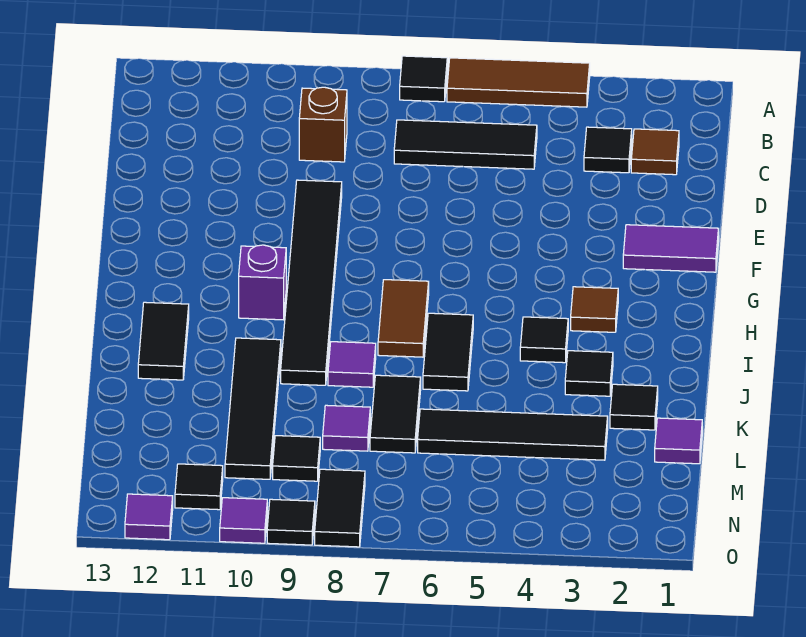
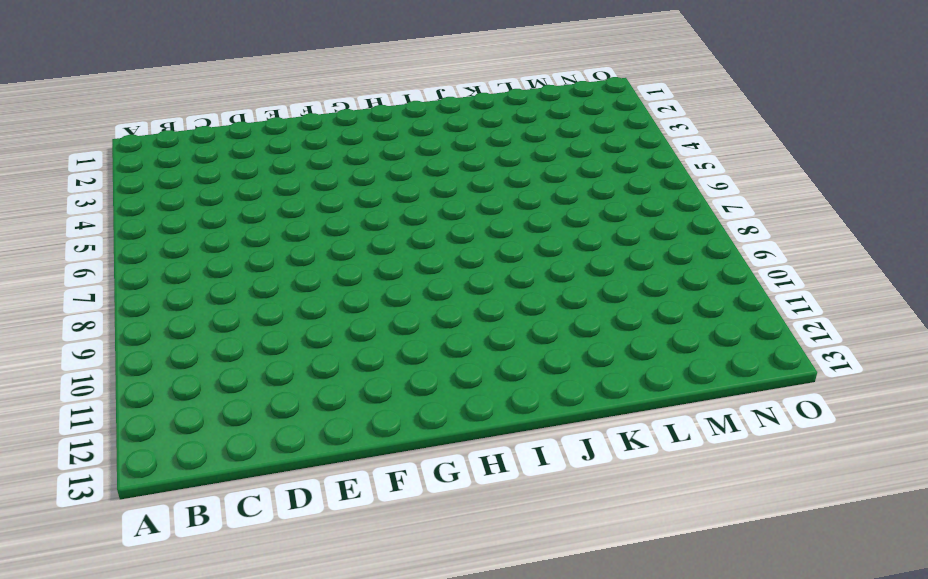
none -> brown tile A4:A6 level 1
none -> black tile A7 level 1
none -> brown tile C2 level 1

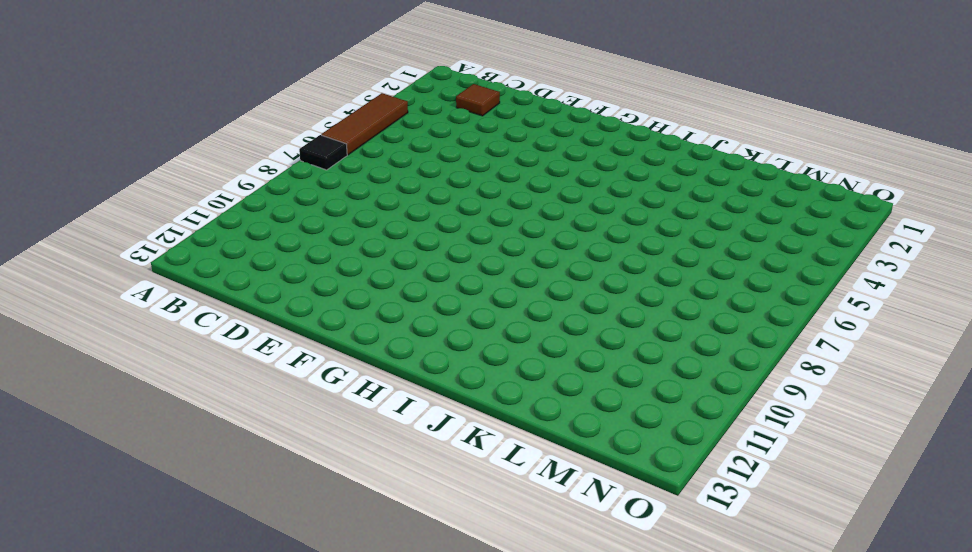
none -> black tile C3 level 1
none -> black tile C5:C7 level 1
none -> brown brick C9 level 1

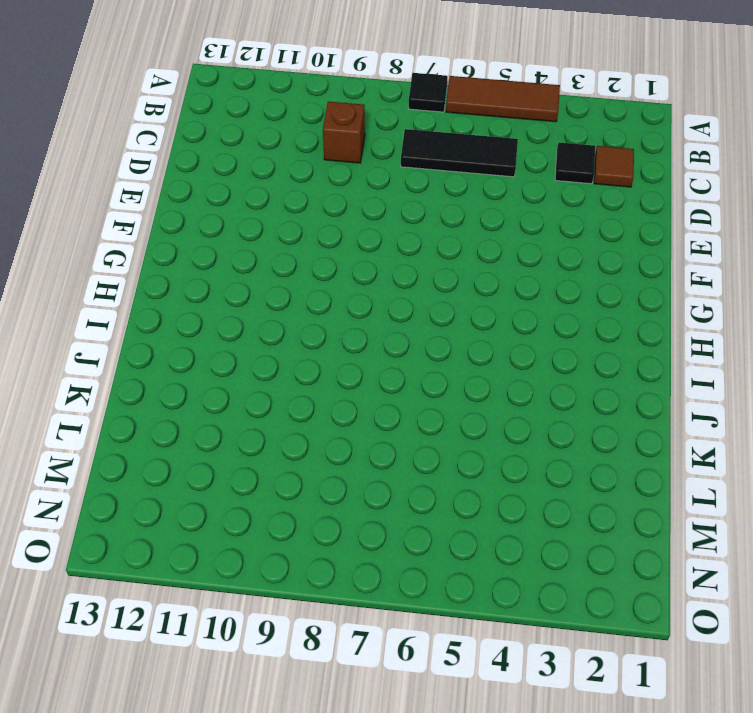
none -> black tile E9:J9 level 1
none -> purple tile F1:F2 level 1
none -> brown tile H3 level 1

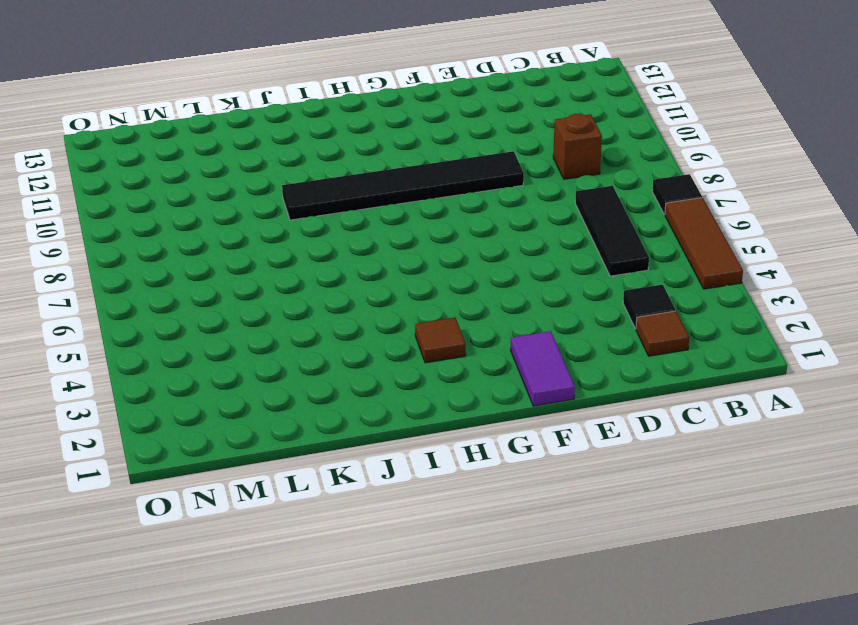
none -> brown tile H7:I7 level 1
none -> purple brick H10 level 1
none -> black tile I4 level 1

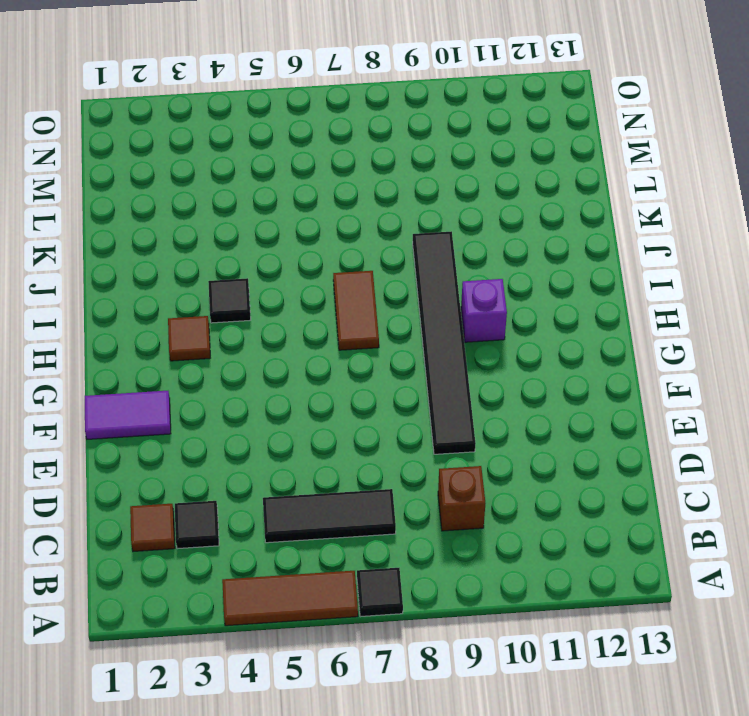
none -> black tile I6:J6 level 1
none -> black tile I12:J12 level 1
none -> black tile J3 level 1

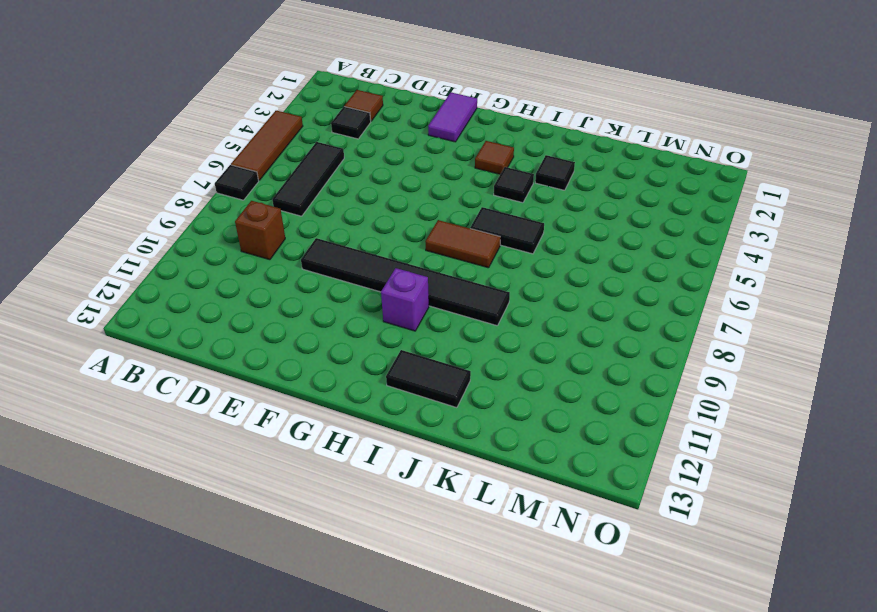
none -> purple tile J8 level 1
none -> black tile J10:M10 level 1
none -> black tile K2 level 1

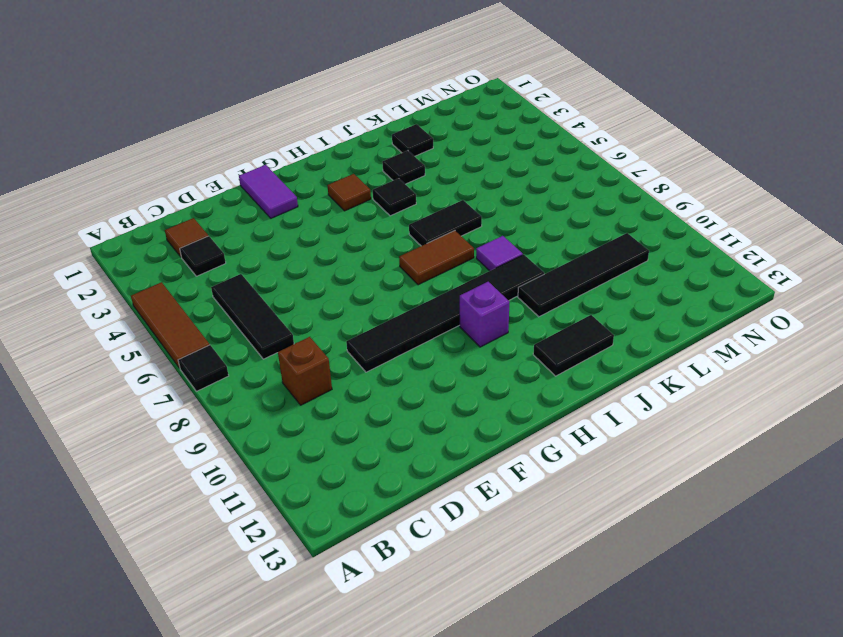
none -> black tile K7:L7 level 1
none -> purple tile L1 level 1
none -> black tile L3:L6 level 1

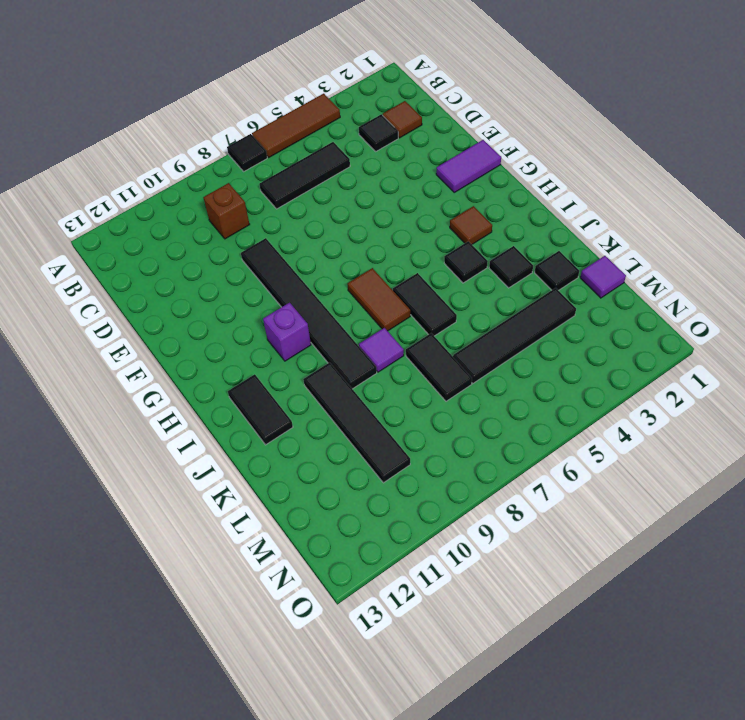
none -> purple tile L8 level 1
none -> black tile M9 level 1
none -> black tile N8:O8 level 1

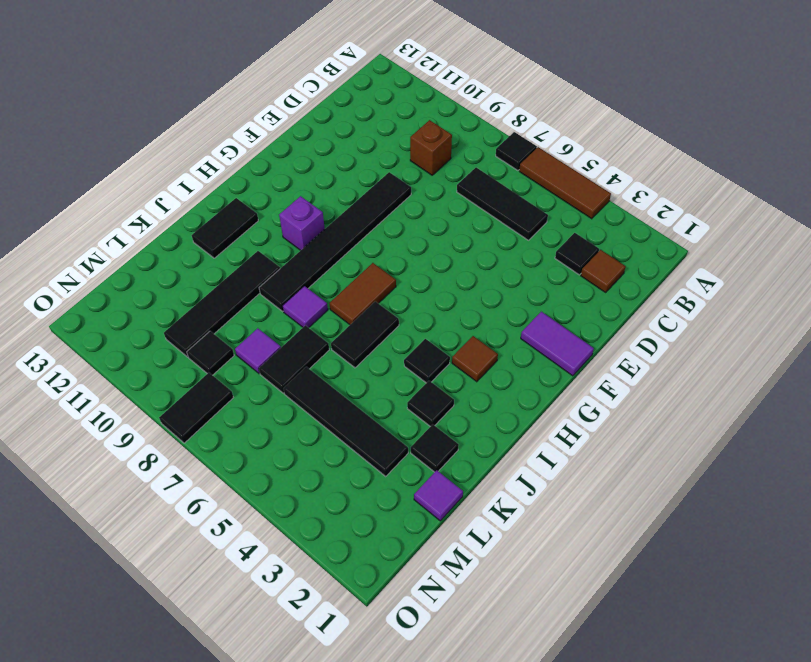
none -> black tile N11 level 1
none -> black tile O9 level 1
none -> purple tile O10 level 1

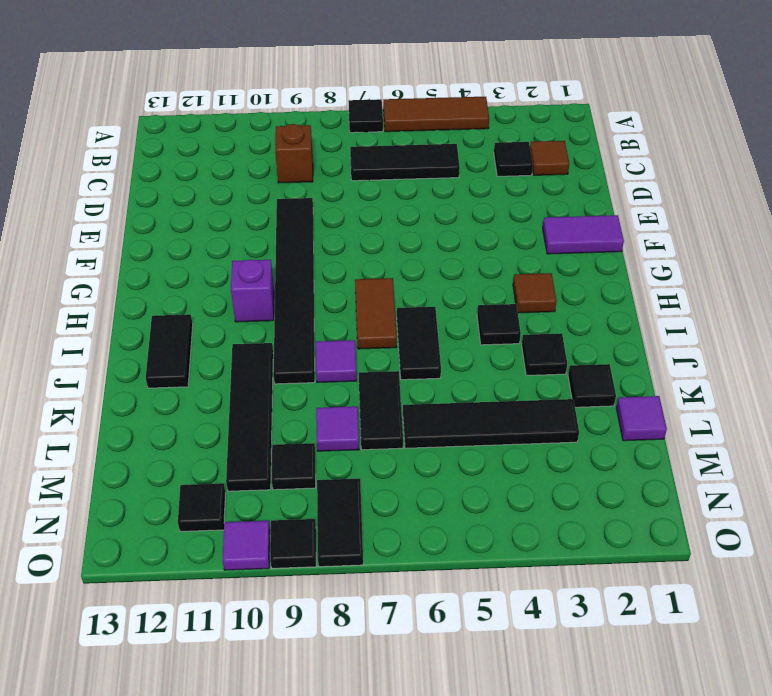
none -> purple tile O12 level 1

